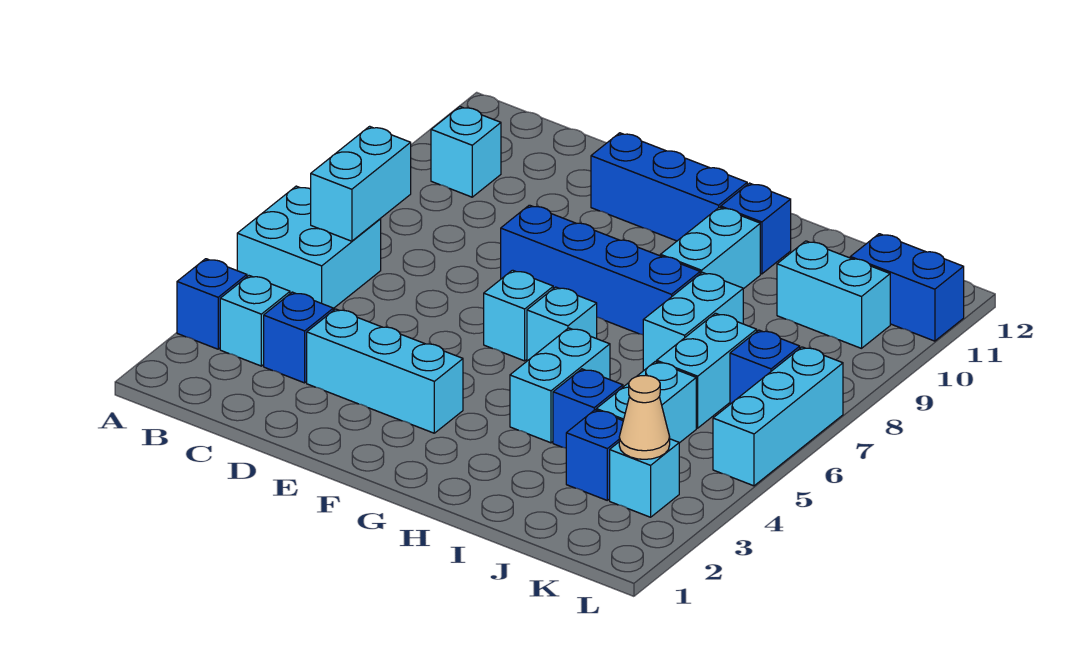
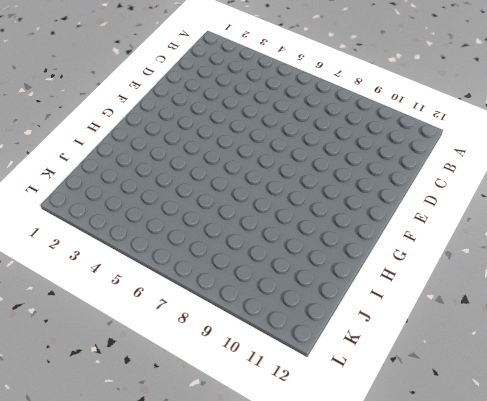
none -> blue brick A3 level 1
none -> cyan brick A5:B6 level 1
none -> cyan brick B3 level 1

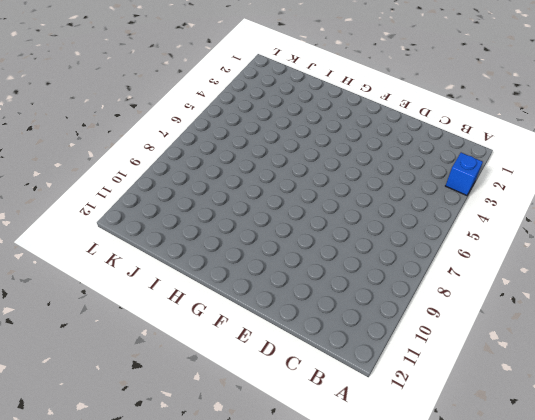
none -> cyan brick A5:B6 level 1
none -> cyan brick B3 level 1
none -> cyan brick B10 level 1

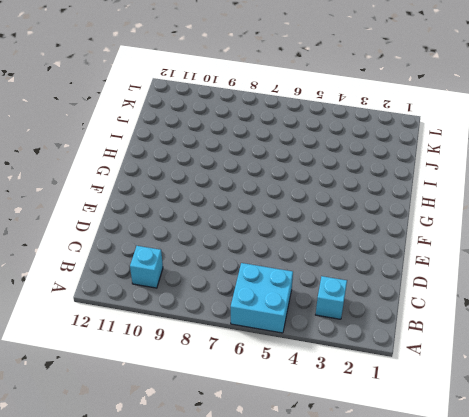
none -> blue brick A3 level 1
none -> blue brick C3 level 1
none -> cyan brick D3:F3 level 1

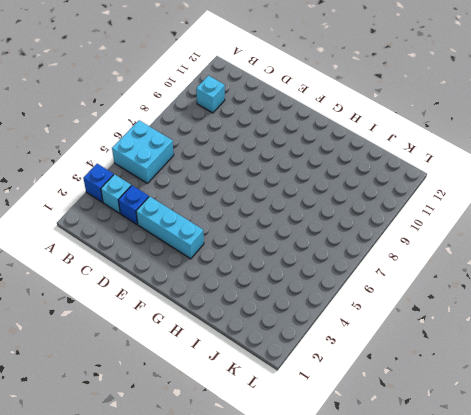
none -> blue brick E8:H8 level 1
none -> blue brick E11:G11 level 1
none -> cyan brick F6 level 1

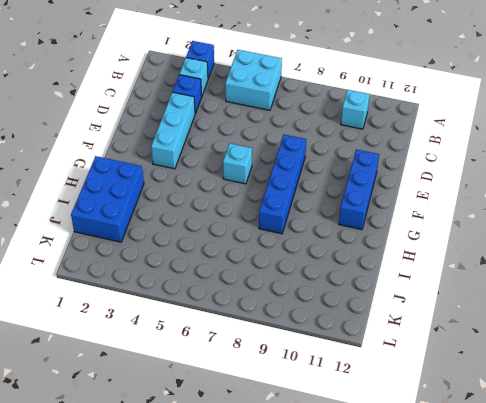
blue brick H1:J2 level 1 -> none
none -> cyan brick G6 level 1
none -> cyan brick H4:H5 level 1
none -> cyan brick H9:H10 level 1

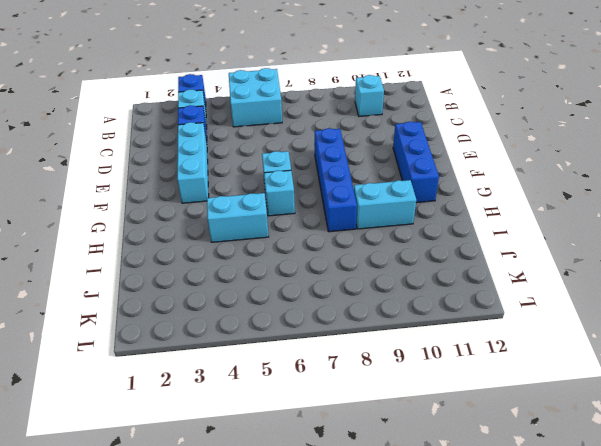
none -> blue brick H11 level 1
none -> blue brick I4 level 1
none -> cyan brick I7:I8 level 1

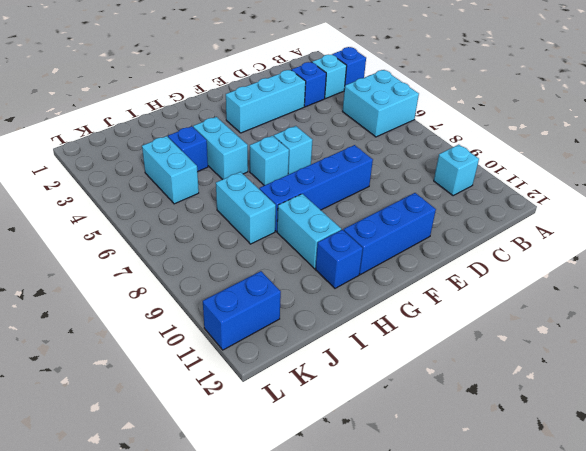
none -> blue brick J3 level 1
none -> cyan brick J6:J7 level 1
none -> cyan brick J10:K10 level 1

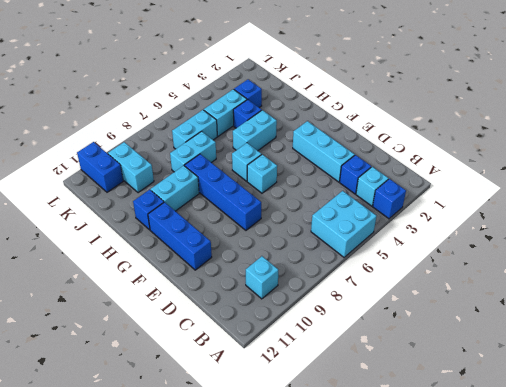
none -> cyan brick K3 level 1
none -> blue brick K7 level 1
none -> cyan brick L5:L7 level 1

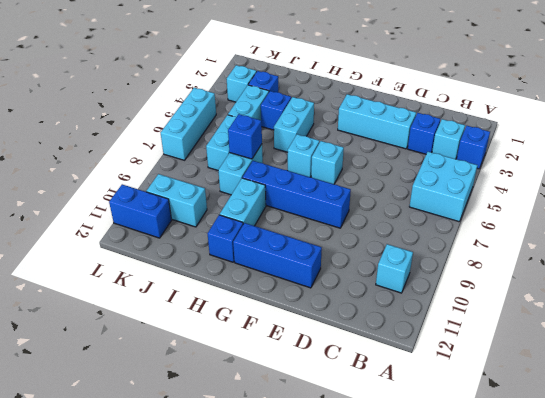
blue brick I7 level 2 -> blue brick K7 level 1
none -> cyan brick B6:B7 level 2
none -> tan cone K3 level 2

